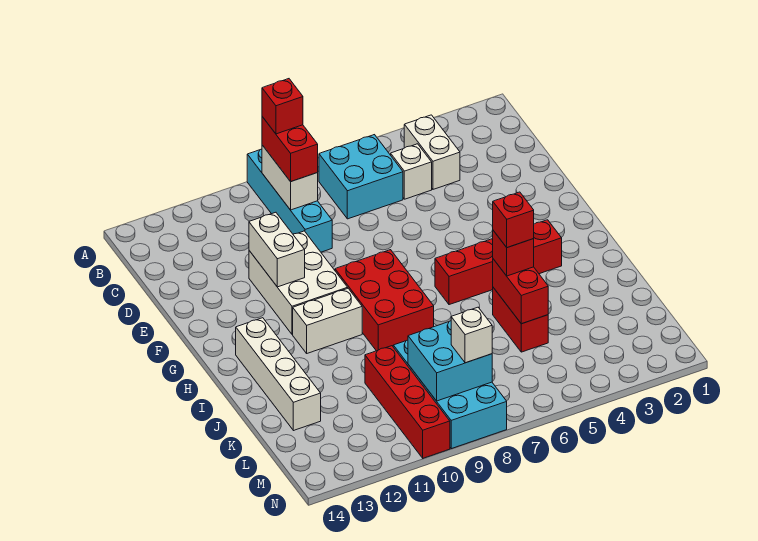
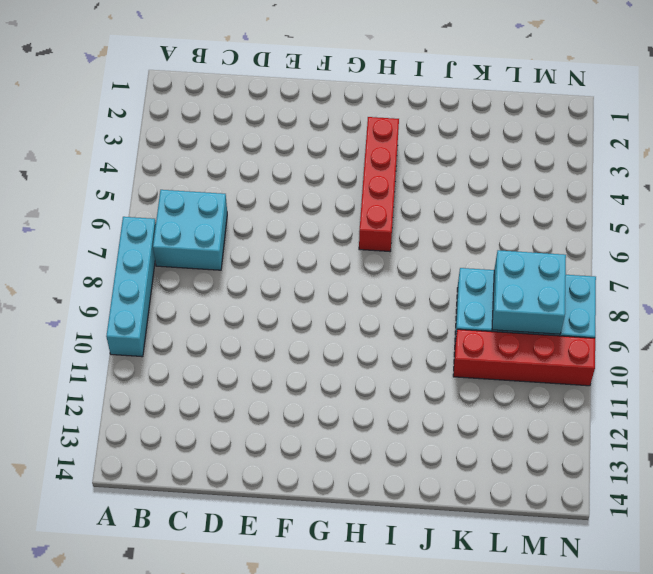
cyan brick A7:A10 level 1 -> cyan brick A9:D9 level 1
none -> white brick B4:C4 level 1
none -> white brick C5 level 1
none -> white brick E10:G11 level 1

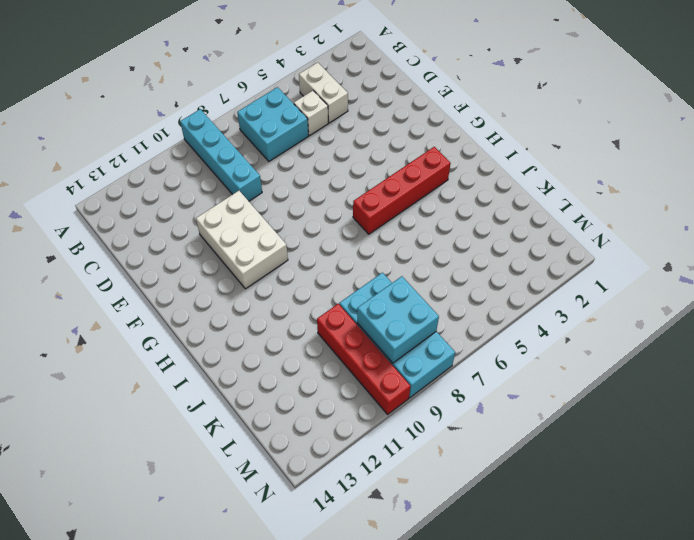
none -> red brick G8:I9 level 1
none -> white brick H10:H11 level 1
none -> white brick H13:K13 level 1

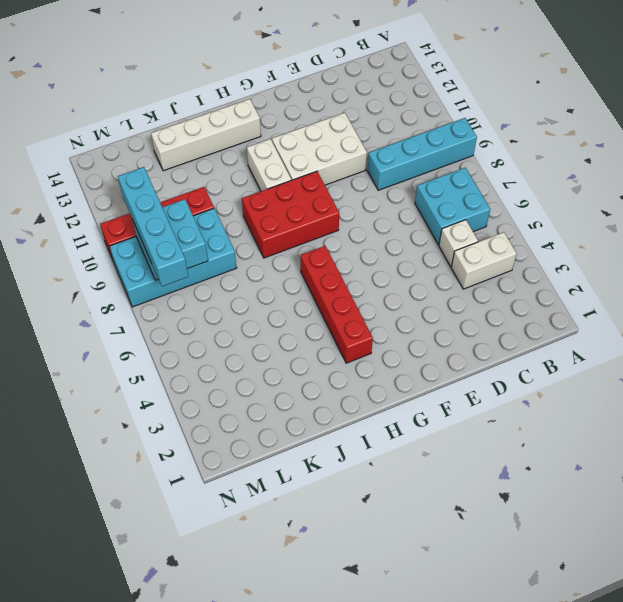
cyan brick M7:M10 level 3 -> white brick M8 level 3
none -> red brick J5:K5 level 1
none -> white brick B9:C9 level 2
none -> white brick E11:F11 level 2

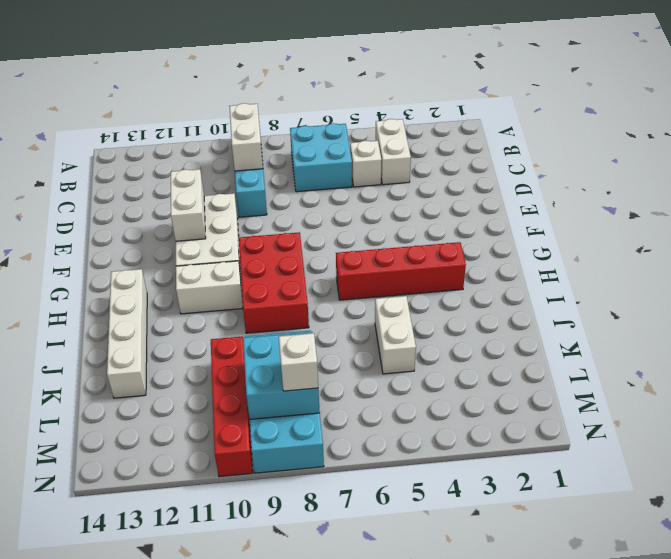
white brick J5:K5 level 1 -> red brick J5:K5 level 1
none -> red brick J5:K5 level 2
none -> red brick B9:C9 level 3
none -> red brick J5 level 3

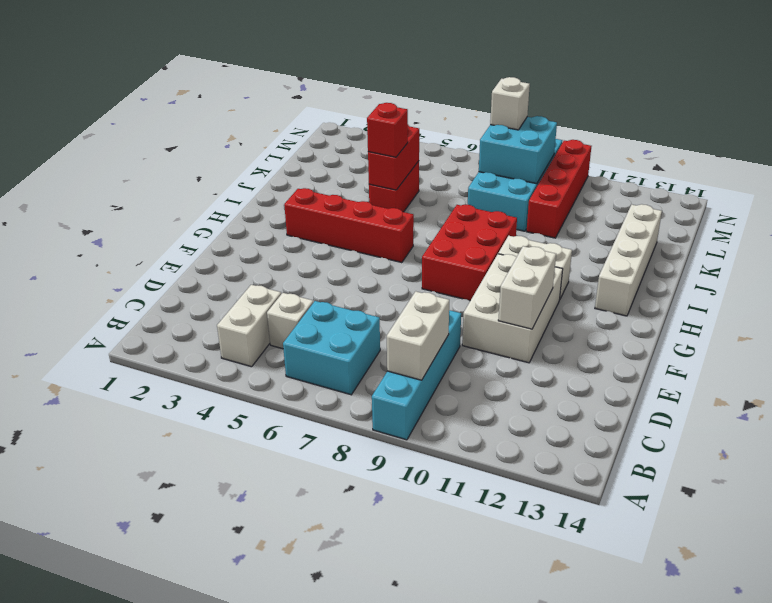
none -> red brick B9:C9 level 3
none -> red brick B9 level 4
none -> red brick J5 level 4

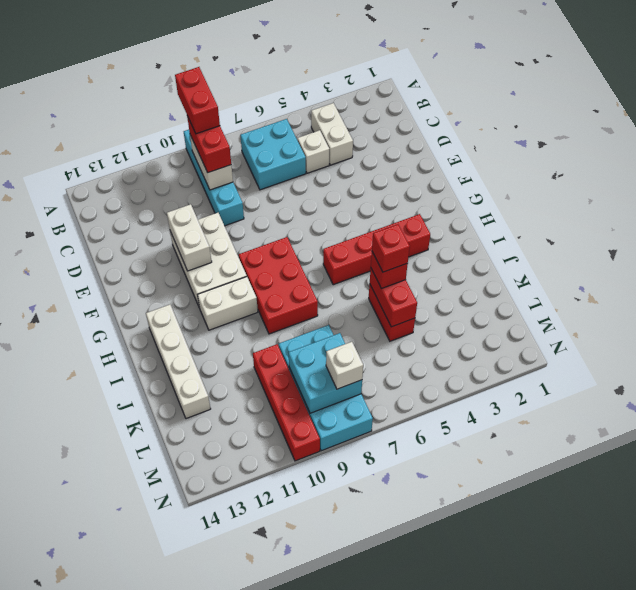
red brick A9:B9 level 4 -> red brick B9 level 4

